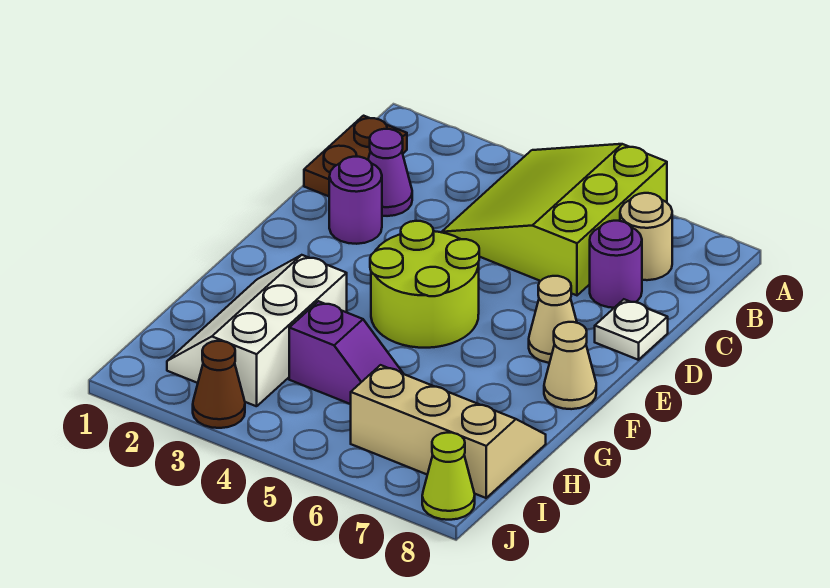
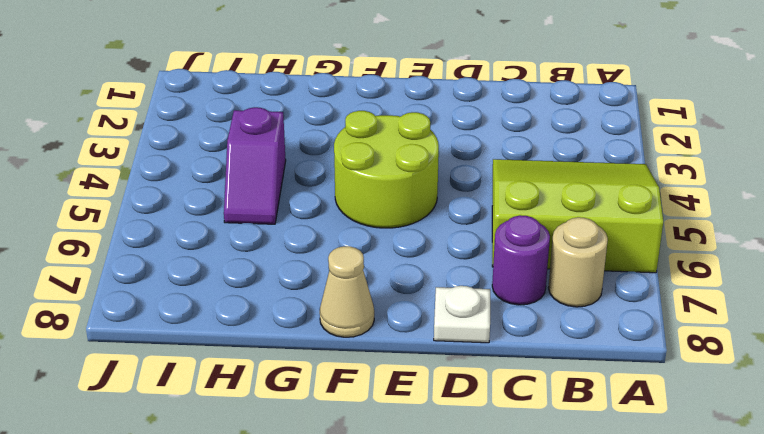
none -> brown plate B1:C1 level 1
none -> purple cone C2 level 1
none -> purple round brick D2 level 1

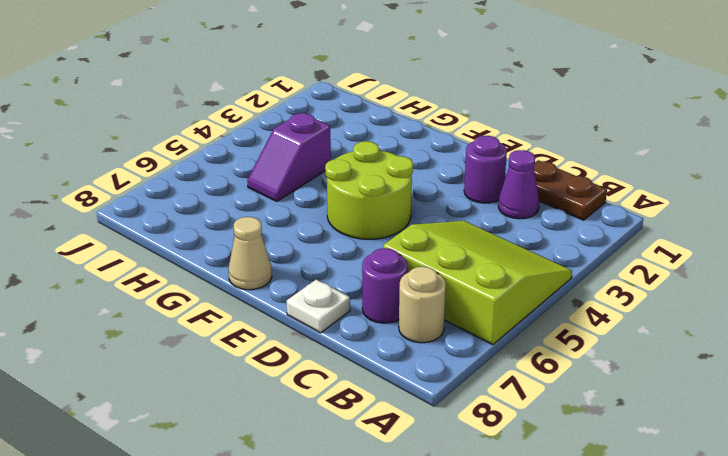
none -> tan cone E7 level 1
none -> white slope G2:I3 level 1 top 3
none -> tan slope H6:I8 level 1 top I

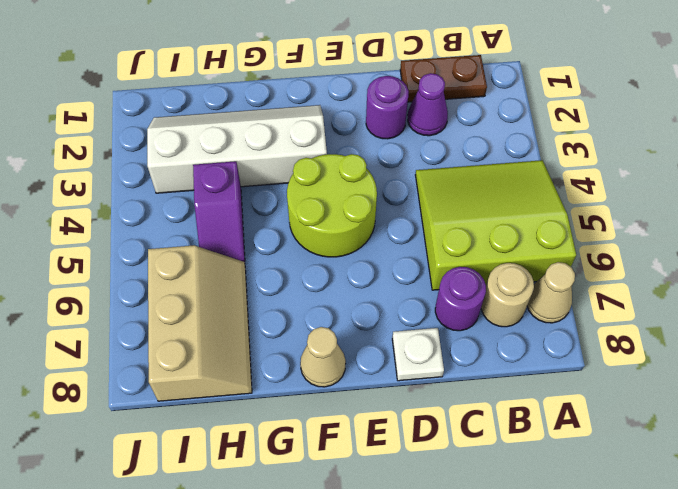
tan cone A7 level 1 -> tan cone E7 level 1
white slope F2:I3 level 1 top 3 -> white slope G2:I3 level 1 top 3
none -> brown cone J3 level 1
none -> lime cone J8 level 1

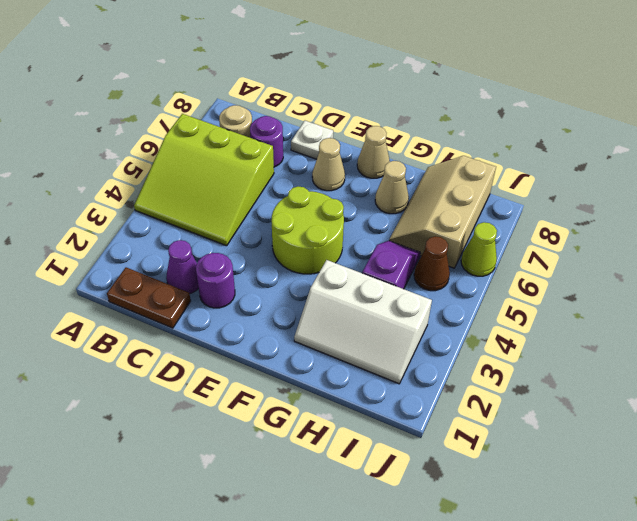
tan cone G7 level 1 -> none
brown cone I5 level 1 -> brown cone J3 level 1
lime cone J6 level 1 -> lime cone J8 level 1

